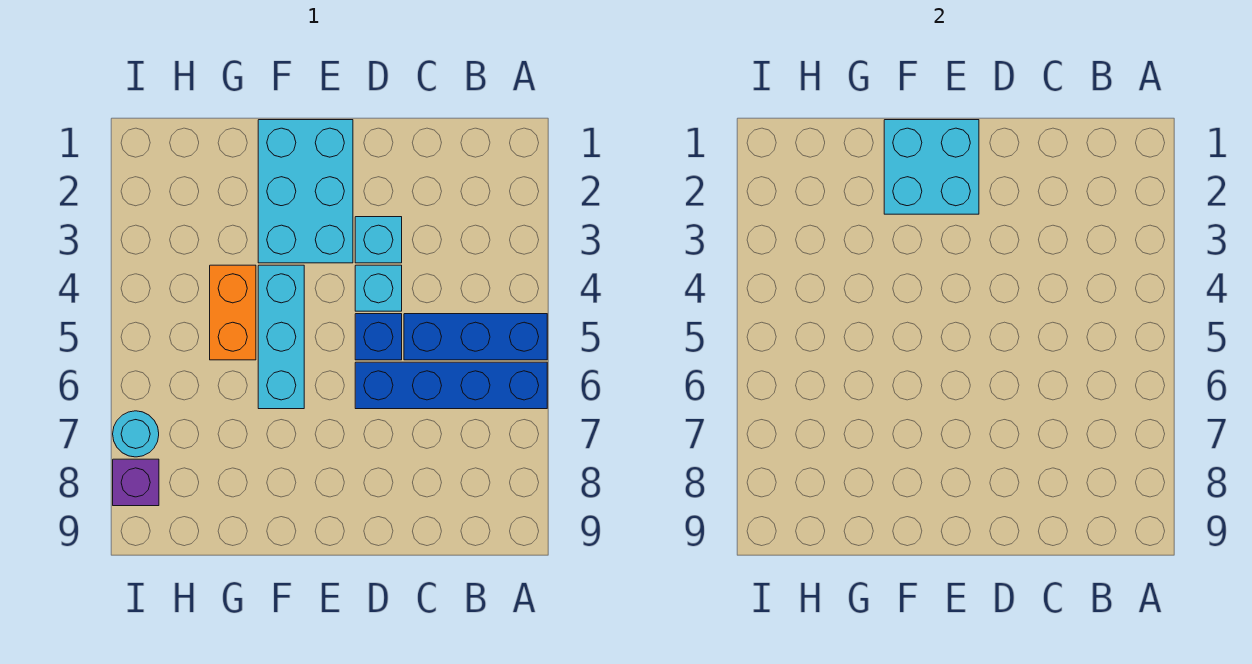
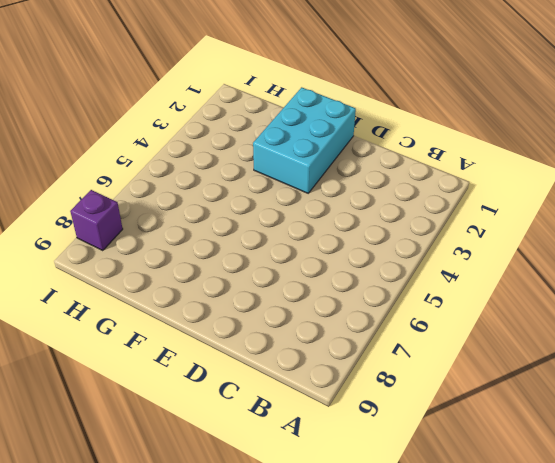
none -> blue brick A5:C5 level 1
none -> blue brick A6:D6 level 1

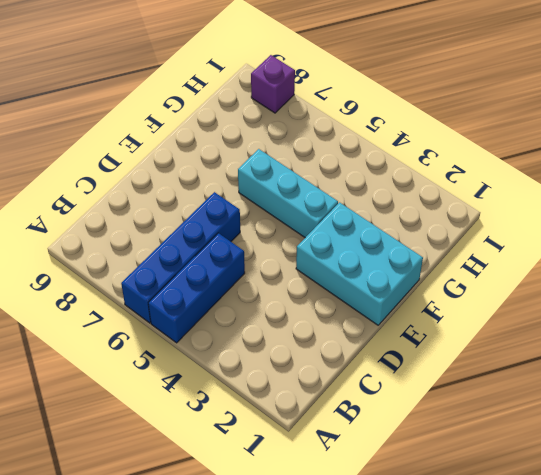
none -> cyan brick D3 level 1
none -> cyan brick D4 level 1

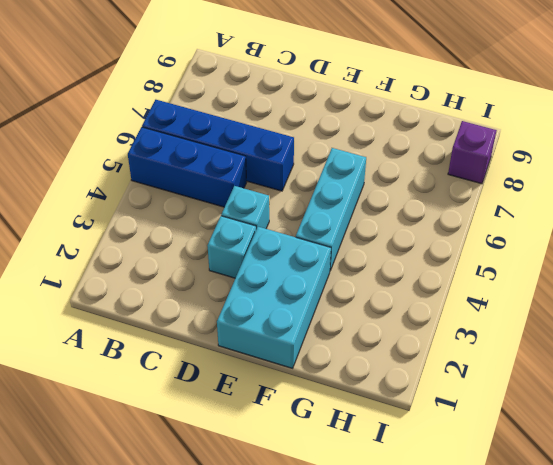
none -> blue brick D5 level 1
none -> orange brick G4:G5 level 1

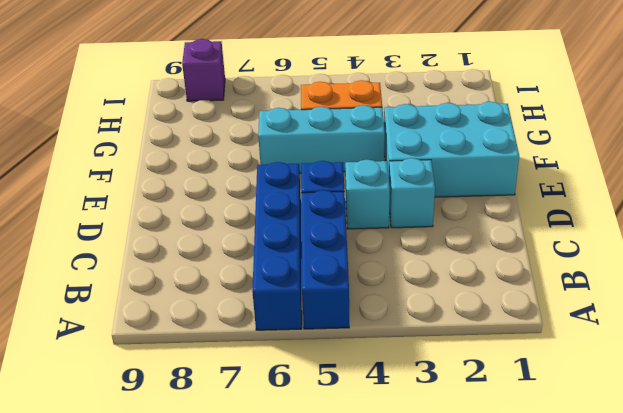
none -> cyan round brick I7 level 1
none -> cyan brick E1:F2 level 2

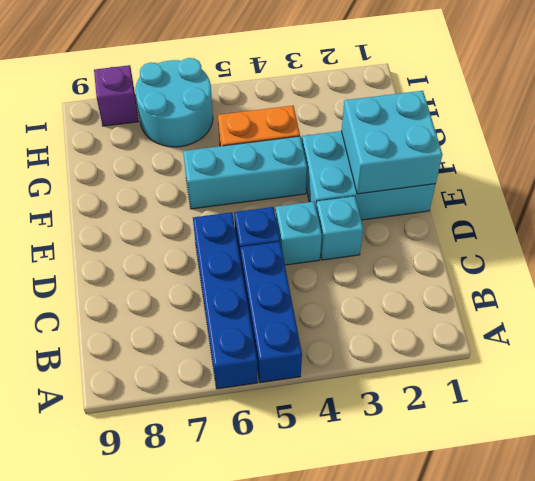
cyan round brick H6:I7 level 1 -> cyan round brick I7 level 1

